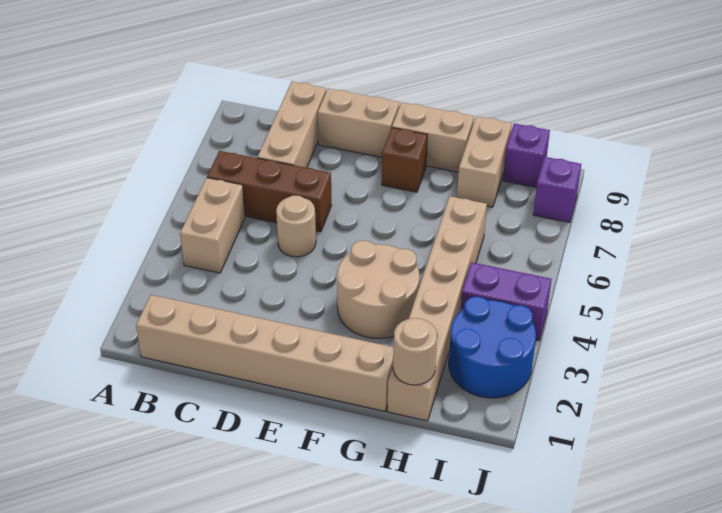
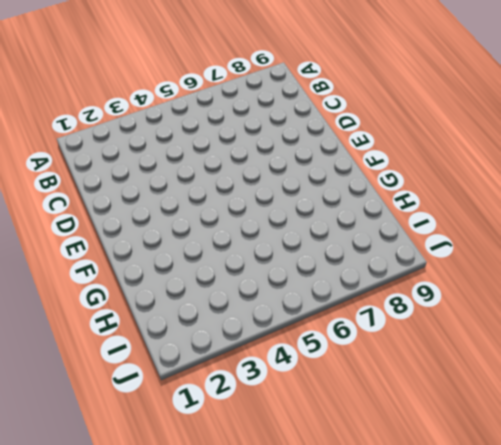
none -> tan brick B1:G1 level 1
none -> tan brick B4:B5 level 1
none -> brown brick B6:D6 level 1

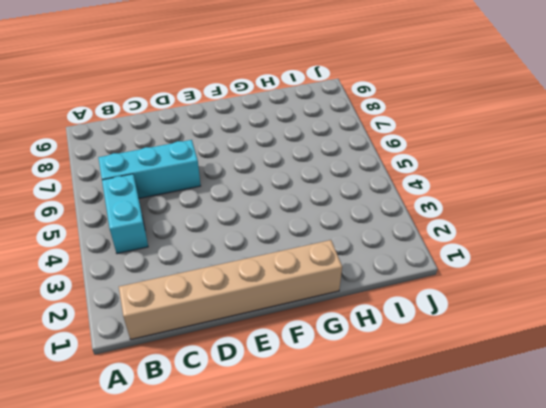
cyan brick B4:B5 level 1 -> tan brick B4:B5 level 1
cyan brick B6:D6 level 1 -> brown brick B6:D6 level 1
none -> tan brick C7:C9 level 1
none -> tan round brick D5 level 1
none -> tan brick D9:E9 level 1

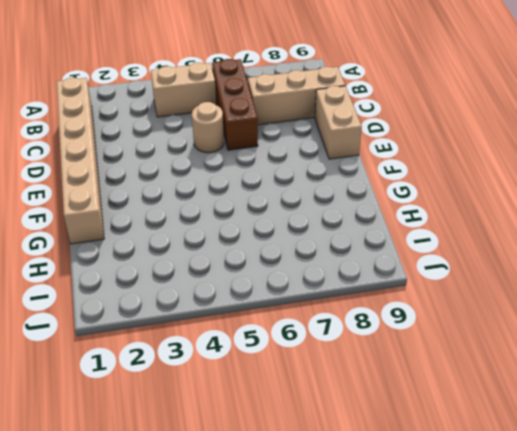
none -> tan round brick F3:G4 level 1
none -> brown brick F8 level 1
none -> tan brick F9:G9 level 1

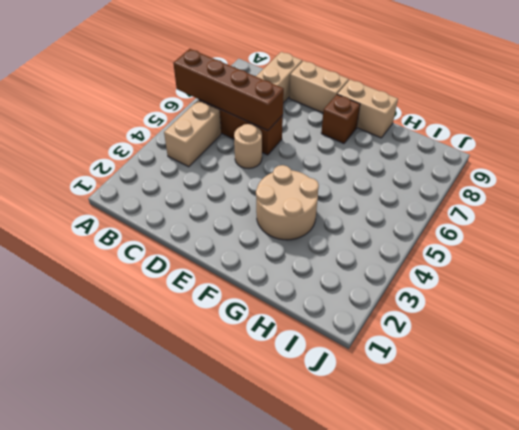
brown brick A6:D6 level 2 -> none
none -> tan brick B1:G1 level 1
none -> tan brick H1:H6 level 1
none -> tan brick H8:H9 level 1

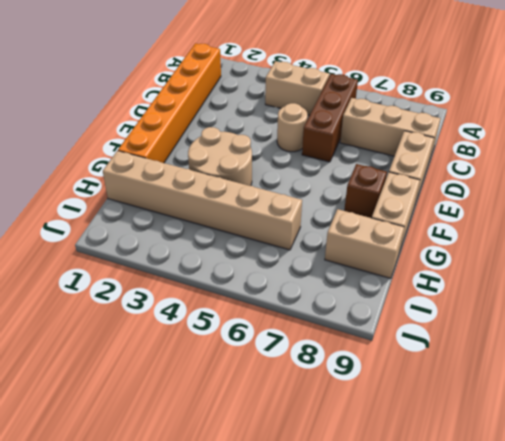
orange brick B1:G1 level 1 -> tan brick B1:G1 level 1
none -> blue round brick I2:J3 level 1
none -> purple brick I4:J4 level 1
none -> purple brick I9 level 1

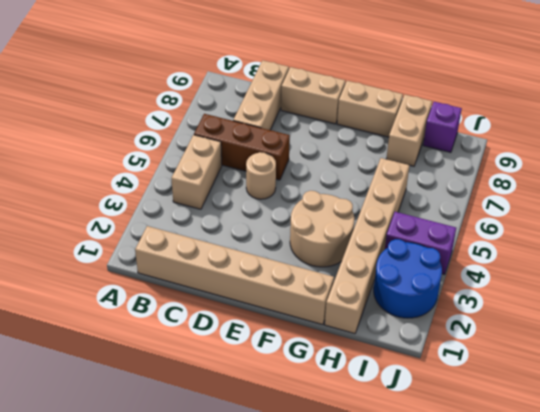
none -> brown brick F8 level 1
none -> purple brick J8 level 1
none -> tan round brick H1 level 2

